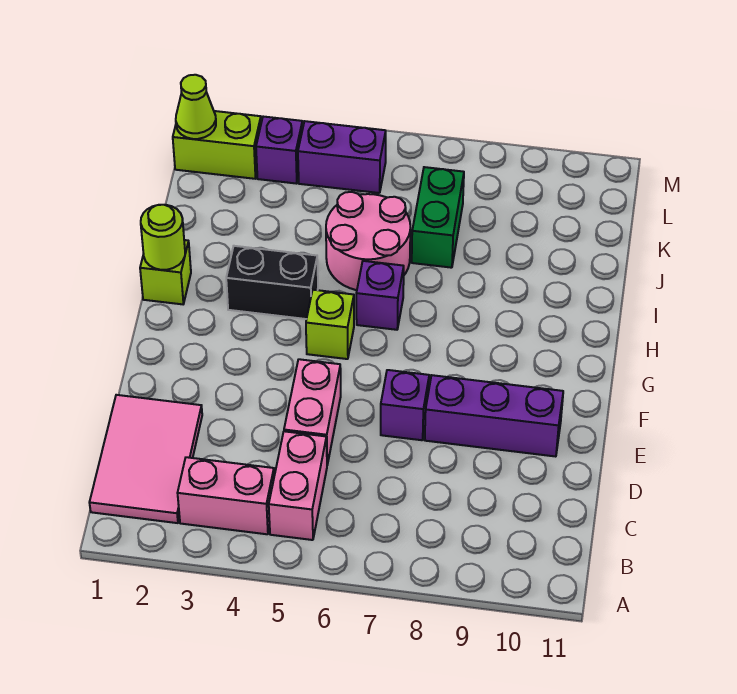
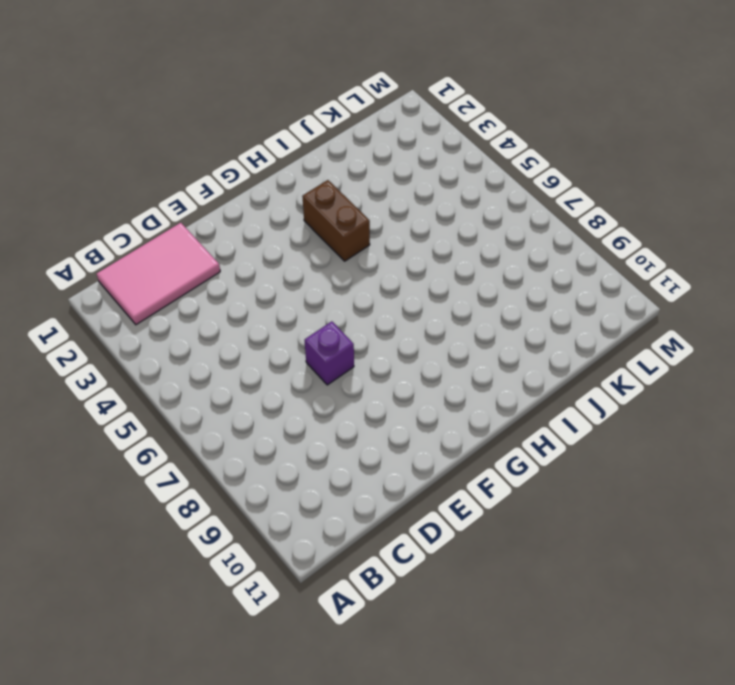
brown brick H3:H4 level 1 -> black brick H3:H4 level 1
none -> pink brick B3:B4 level 1
none -> pink brick B5:C5 level 1
none -> pink brick D5:E5 level 1

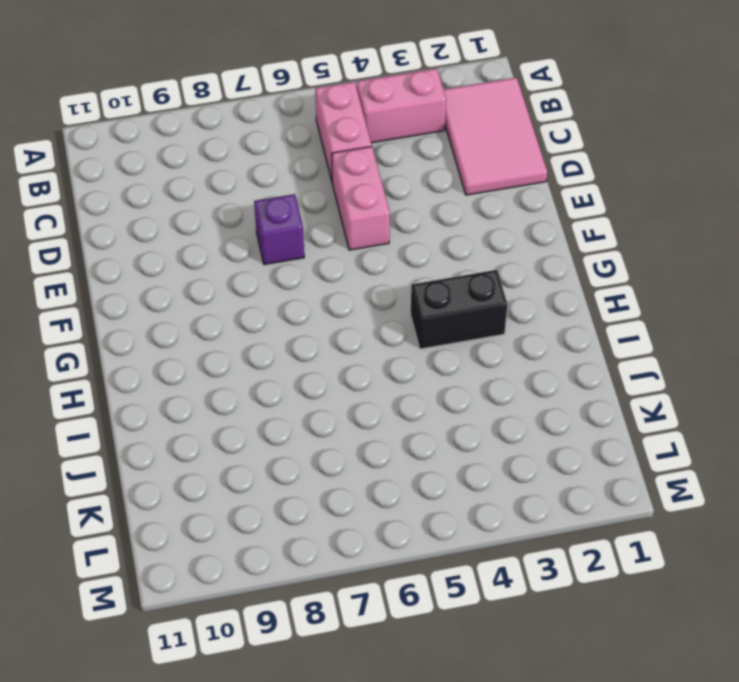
none -> purple brick E8:E10 level 1
none -> lime brick G5 level 1
none -> lime brick H1 level 1

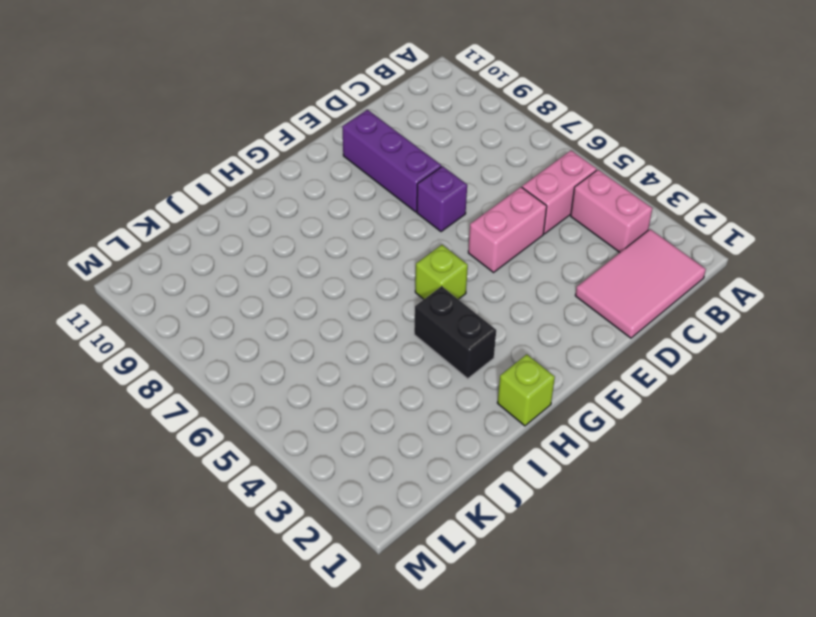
none -> purple brick H6 level 1
none -> pink round brick I5:J6 level 1
none -> green brick J7:K7 level 1

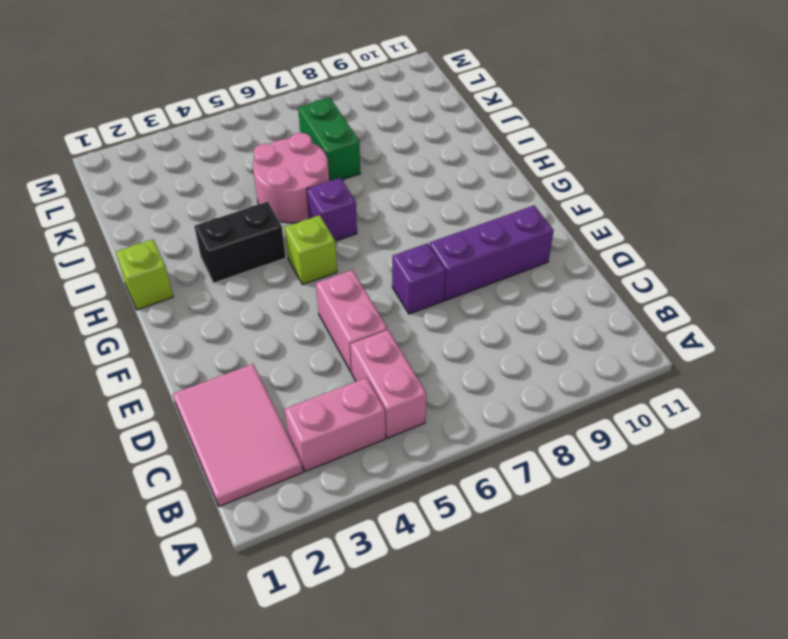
none -> lime brick L1:L2 level 1
none -> purple brick L3 level 1
none -> purple brick L4:L5 level 1

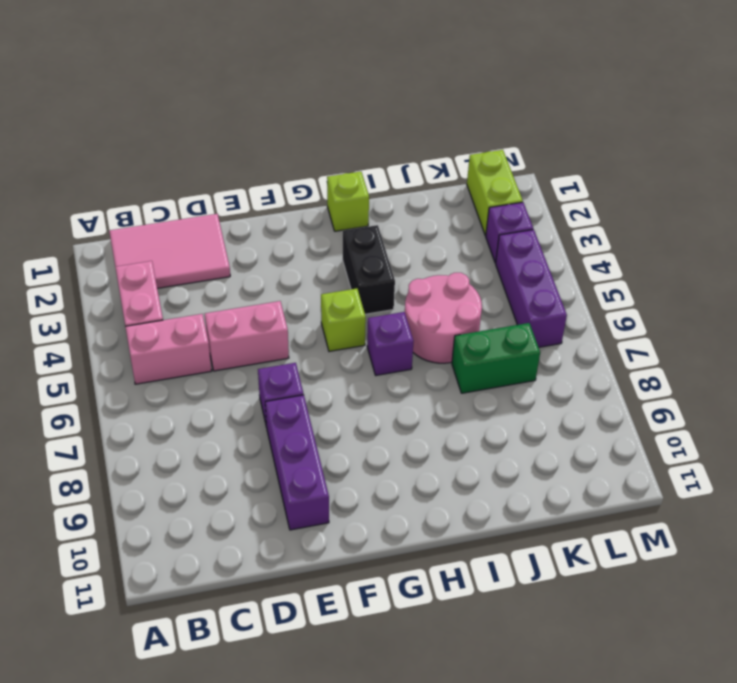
purple brick L4:L6 level 1 -> purple brick L4:L5 level 1
none -> lime round brick H1 level 2
none -> lime cone L1 level 2

